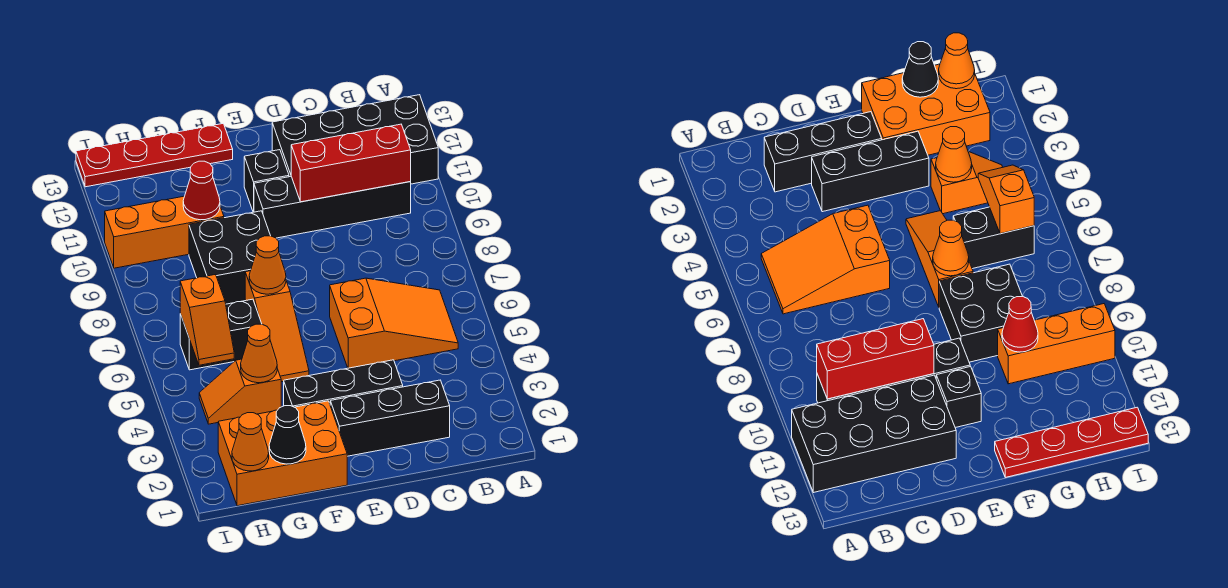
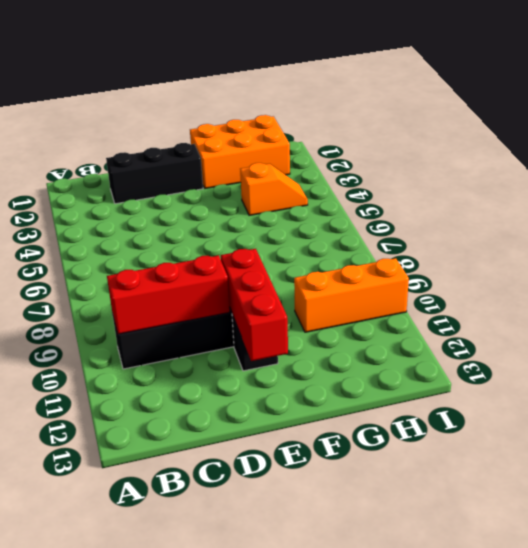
red brick E10:E12 level 2 -> none
none -> black brick A11:D12 level 1
none -> orange slope B5:D6 level 1 top D
none -> black brick D3:F3 level 1

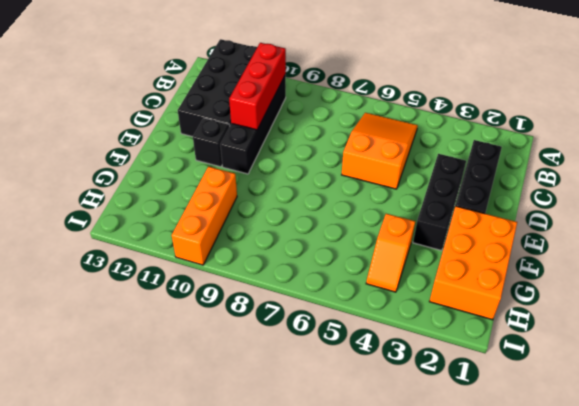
none -> orange slope F5:F7 level 1 top 7
none -> black brick F8:G9 level 1
none -> red plate F13:I13 level 1

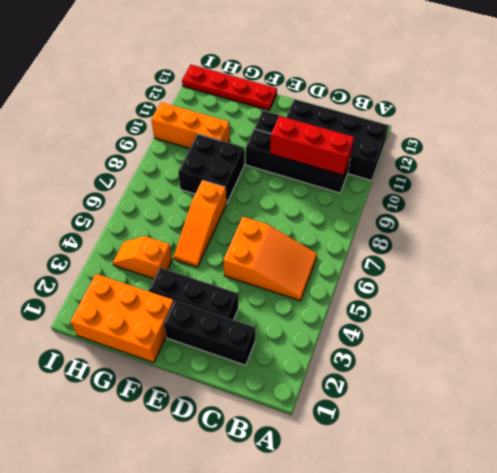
none -> black brick G6:H6 level 1
none -> orange cone F7 level 2
none -> black cone G1 level 2

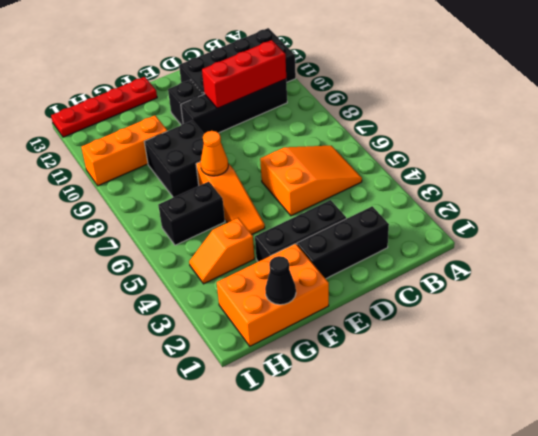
none -> orange cone G4 level 2
none -> red cone G10 level 2
none -> orange cone H1 level 2

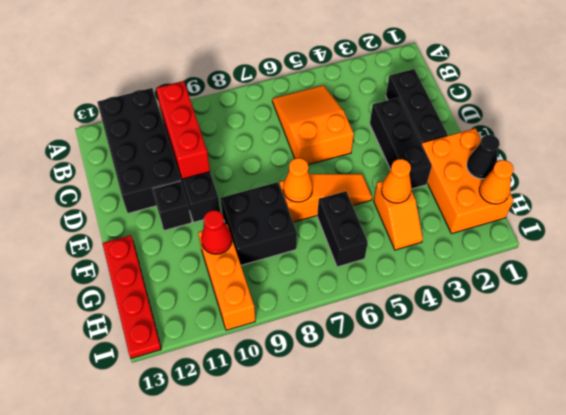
none -> orange slope H5:H6 level 2 top 6

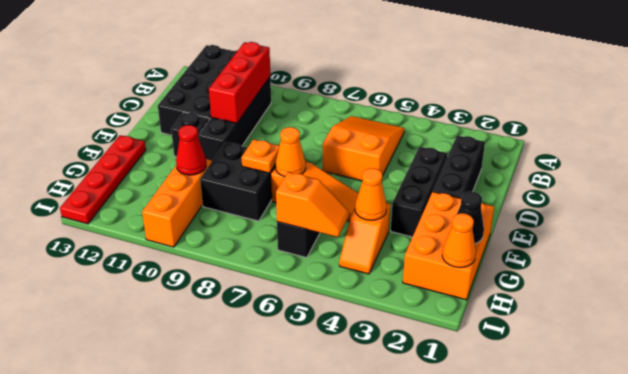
orange plate F8 level 2 -> none

